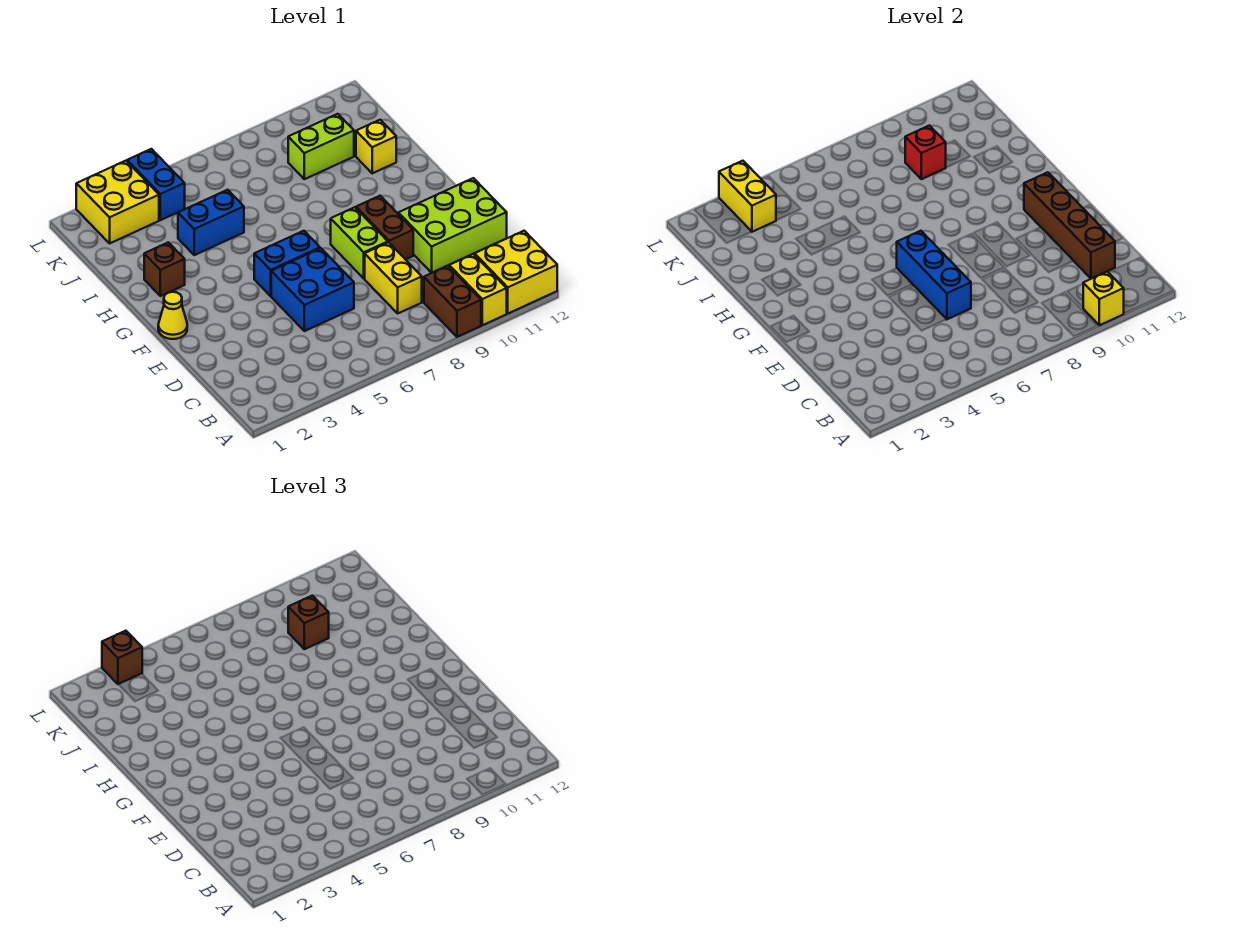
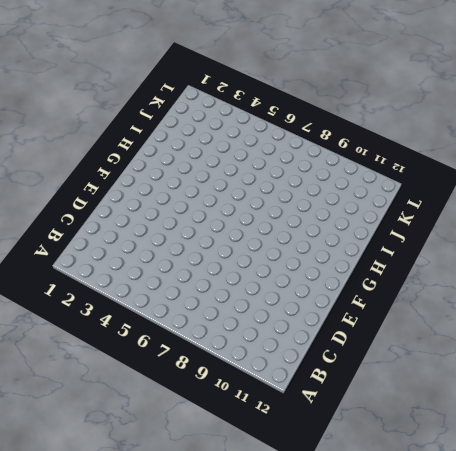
none -> brown brick A9:B9 level 1
none -> yellow brick A10:B10 level 1
none -> yellow brick A11:B12 level 1

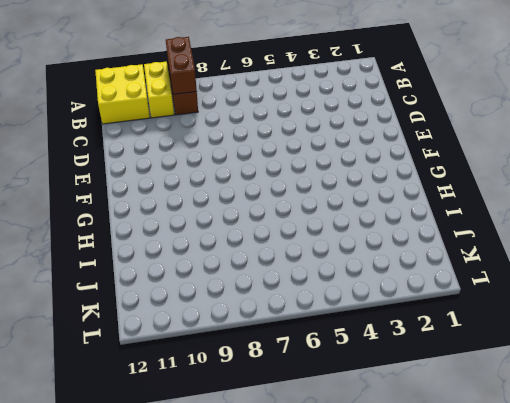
brown brick A9:B9 level 2 -> brown brick E9:F9 level 1
none -> yellow brick C8:D8 level 1
none -> blue brick D5:E6 level 1
none -> lime brick D10:E12 level 1

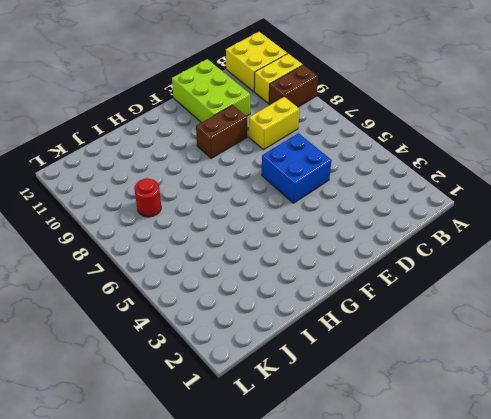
red round brick J8 level 1 -> none
none -> lime brick E8:F8 level 1
none -> yellow cone F1 level 1
none -> blue brick F5:F6 level 1

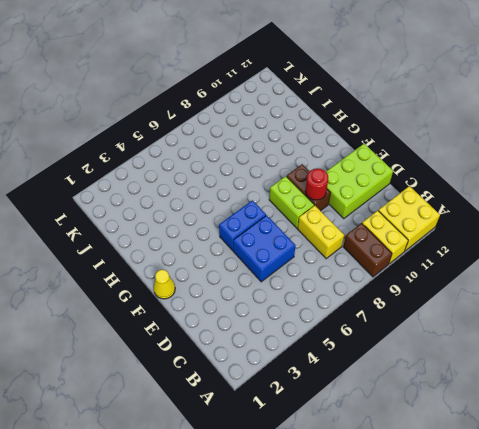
red round brick E9 level 2 -> none
none -> brown brick H2 level 1
none -> blue brick I4:I5 level 1
none -> yellow brick I11 level 1

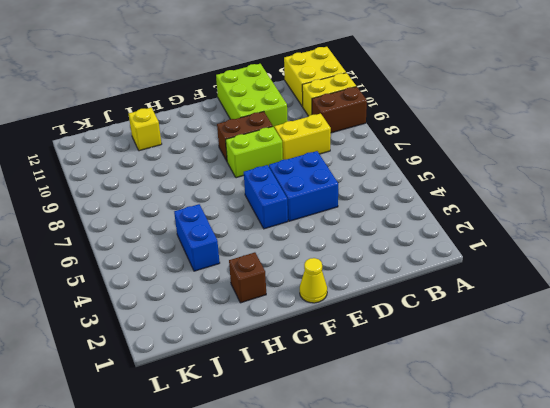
none -> lime brick J9:J10 level 1
none -> yellow brick K2:L3 level 1
none -> blue brick K4:L4 level 1

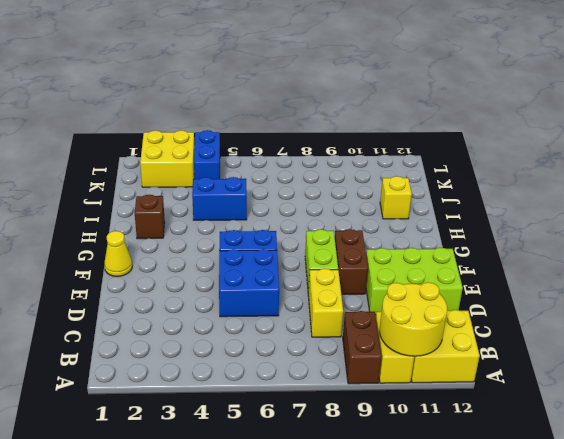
yellow round brick A10:B11 level 2 -> yellow brick A10 level 2
none -> lime brick J9:J10 level 1
none -> brown brick C11:F11 level 2
none -> blue brick D6:F6 level 2

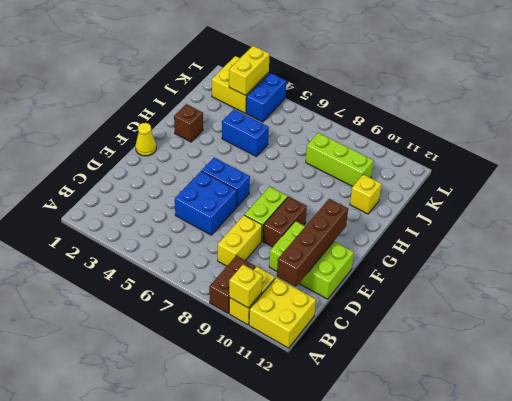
lime brick J8:J10 level 1 -> lime brick J9:J10 level 1
none -> blue brick D6:F6 level 2
none -> red brick J9 level 2
none -> brown brick J9 level 3

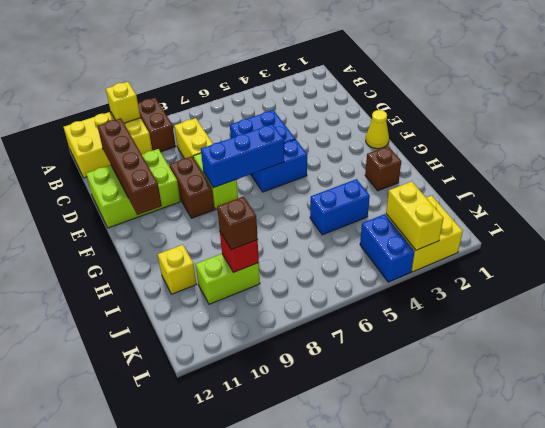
blue brick F6:F8 level 2 -> blue brick D6:F6 level 2
none -> brown brick L3 level 3

